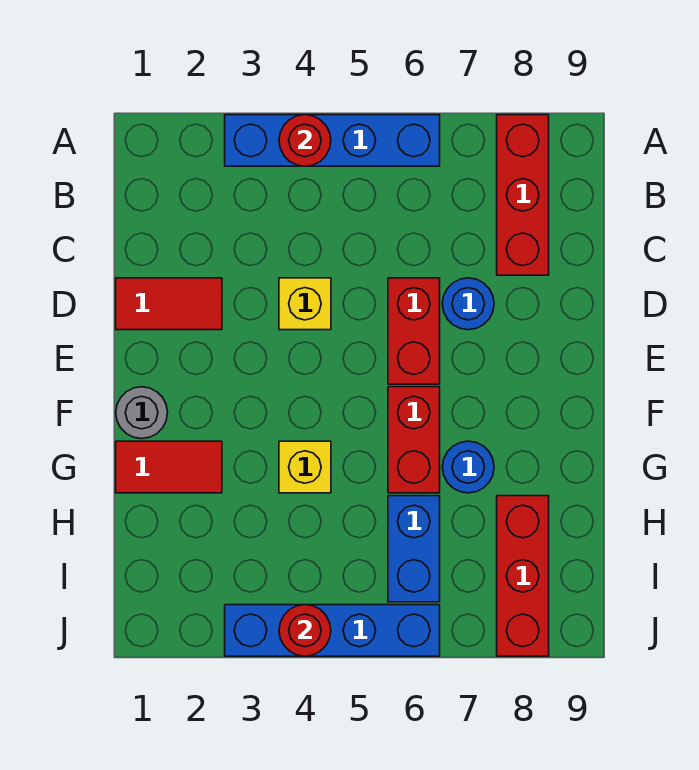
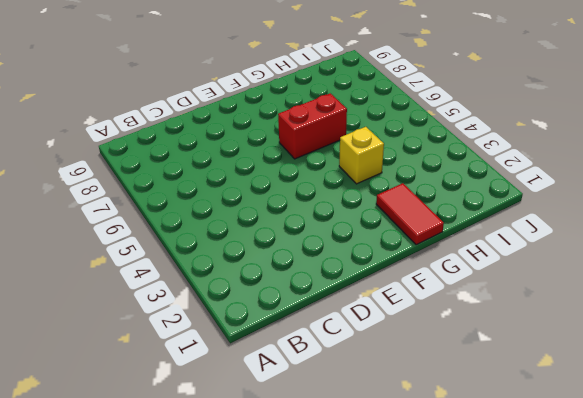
none -> blue brick A3:A6 level 1
none -> red brick A8:C8 level 1
none -> red tile D1:D2 level 1

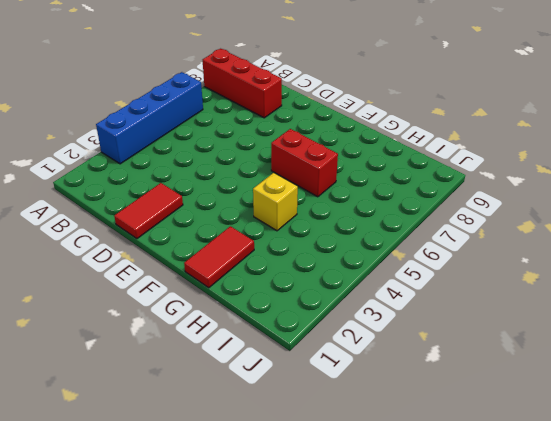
none -> yellow brick D4 level 1
none -> red brick D6:E6 level 1
none -> blue round brick D7 level 1

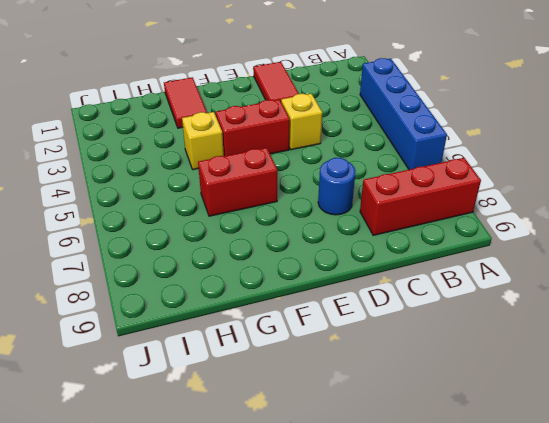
red brick E4:F4 level 1 -> red brick D6:E6 level 1
none -> grey round brick F1 level 1
none -> blue round brick G7 level 1
none -> blue brick H6:I6 level 1

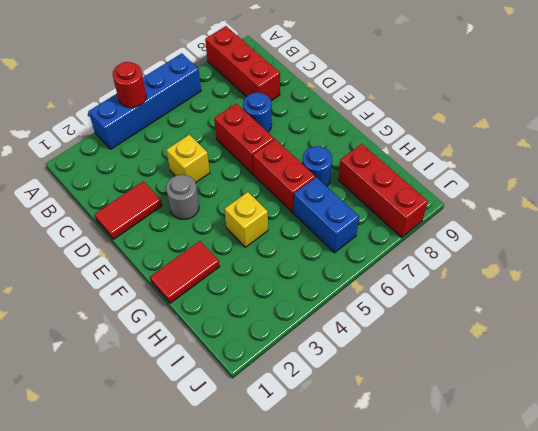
grey round brick E3 level 1 -> grey round brick F1 level 1
none -> blue brick J3:J6 level 1
none -> red round brick J4 level 2

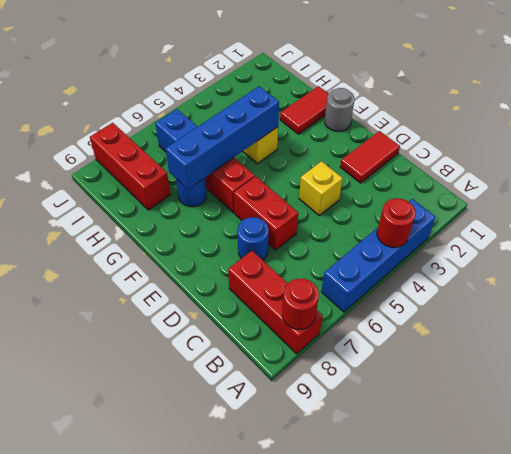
red round brick A8 level 2 -> red round brick J4 level 2
blue brick G4:G7 level 2 -> blue brick J3:J6 level 1

